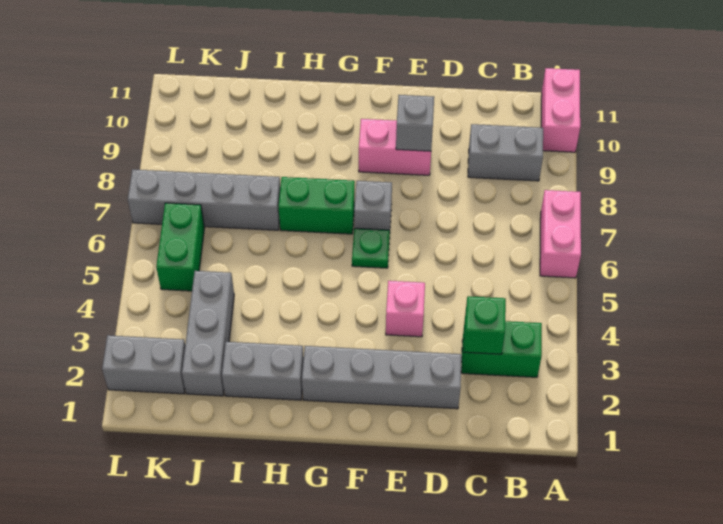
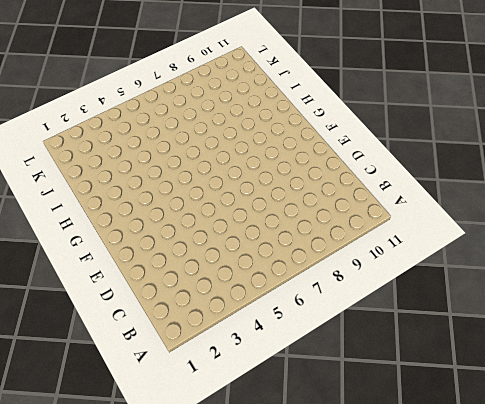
none -> pink brick A6:A7 level 1
none -> pink brick A10:A11 level 1
none -> green brick B3:C3 level 1

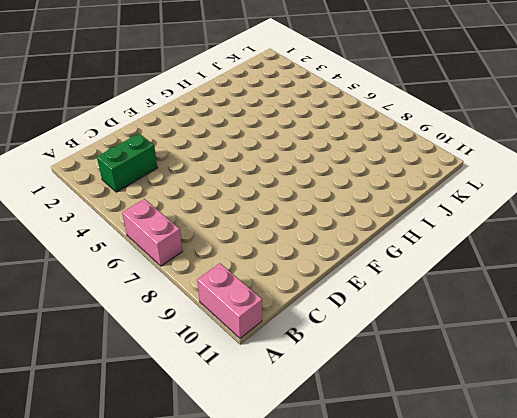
none -> grey brick B9:C9 level 1
none -> grey brick D2:G2 level 1
none -> pink brick E4 level 1

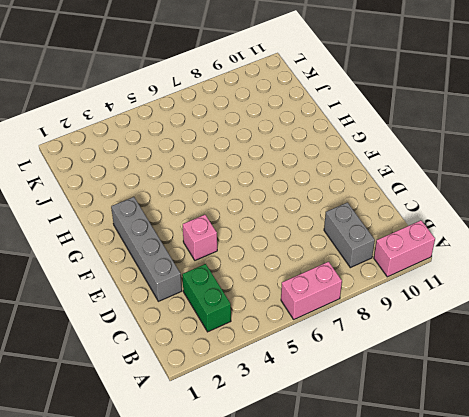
none -> pink brick E9:F9 level 1
none -> green plate F6 level 1
none -> grey brick F7 level 1

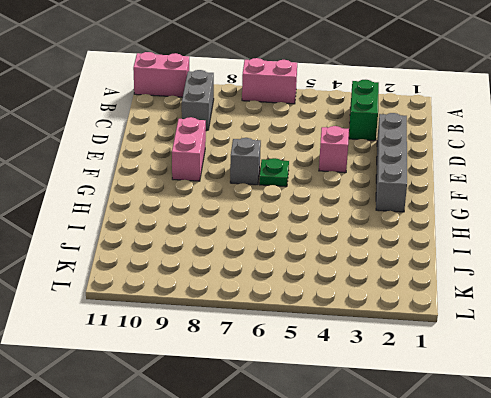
none -> green brick G7:H7 level 1
none -> grey brick H2:I2 level 1
none -> grey brick I7:L7 level 1

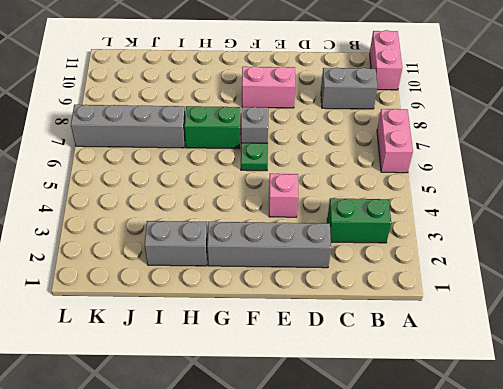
none -> grey brick J2:J4 level 1
none -> grey brick K2:L2 level 1
none -> green brick K5:K6 level 1

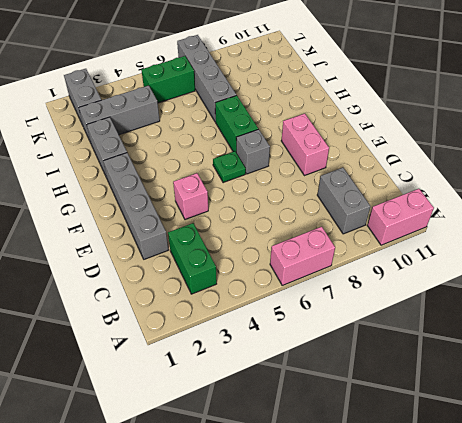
none -> green brick C3 level 2
none -> grey brick E9 level 2

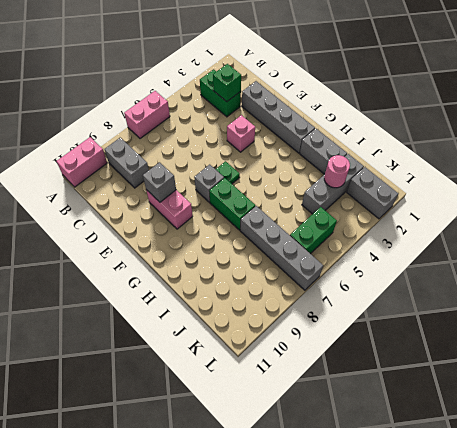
pink round brick J3 level 2 -> none

